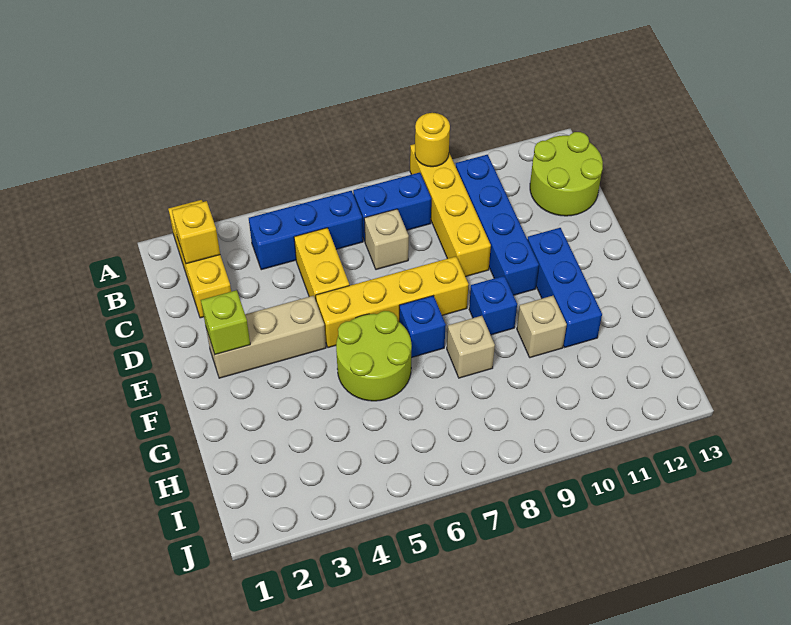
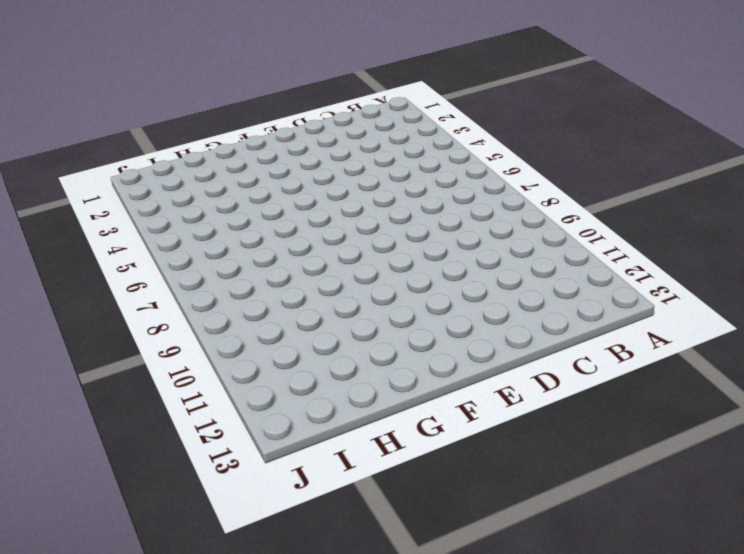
none -> yellow brick A2:C2 level 1
none -> yellow brick A9:D9 level 1
none -> blue brick B4:B6 level 1

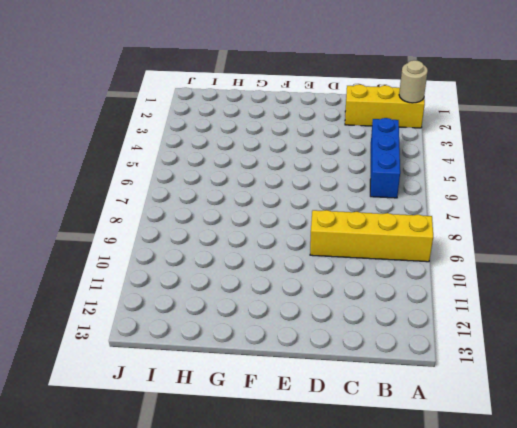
tan round brick A2 level 2 -> none
none -> blue brick B7:B8 level 1
none -> blue brick B10:E10 level 1
none -> lime round brick B12:C13 level 1

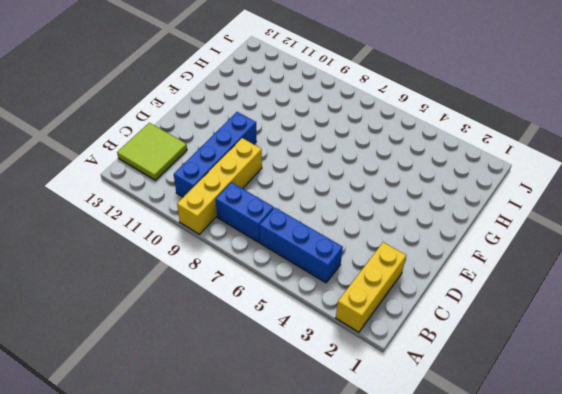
lime tile B12:C13 level 1 -> lime round brick B12:C13 level 1
none -> yellow brick C5:D5 level 1
none -> tan brick C7 level 1
none -> tan brick E2:E4 level 1

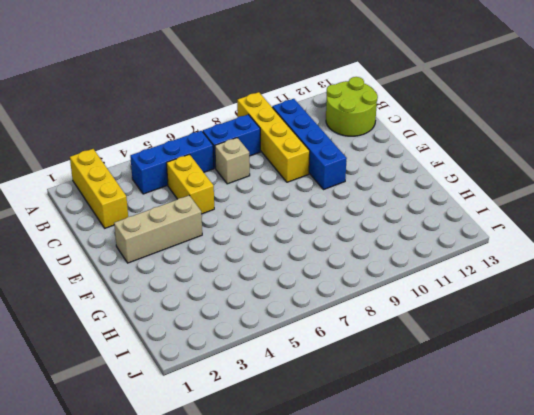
none -> yellow brick E5:E8 level 1
none -> blue brick E11:G11 level 1
none -> lime round brick F5:G6 level 1

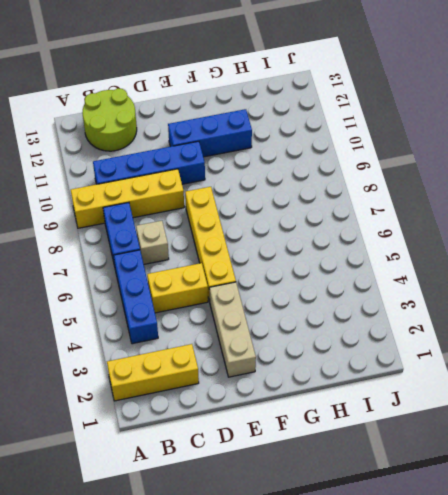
none -> lime round brick F5:G6 level 1
none -> blue brick F7 level 1
none -> blue brick F9 level 1

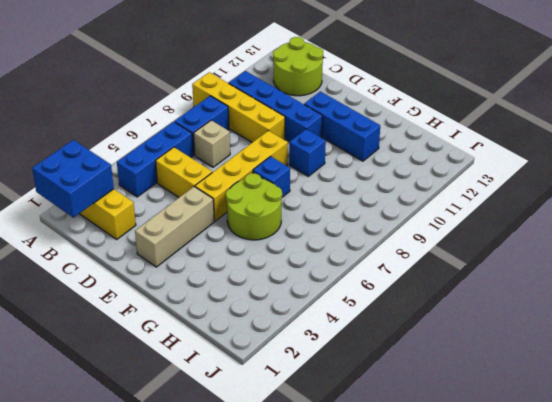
blue brick A1:B2 level 2 -> yellow brick B2 level 2
none -> tan brick G8 level 1
none -> tan brick G10 level 1
none -> yellow round brick A9 level 2

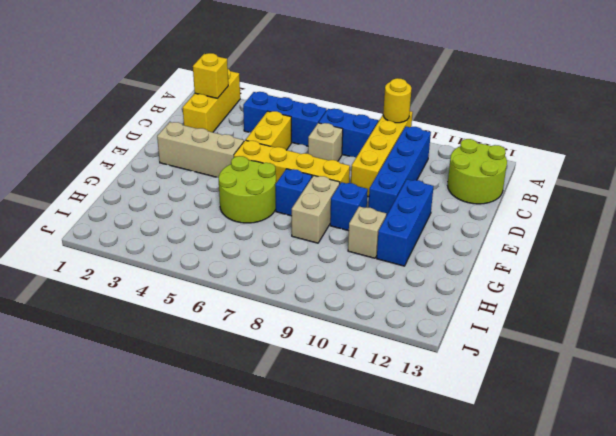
tan brick F8:G8 level 1 -> tan brick G8 level 1
none -> lime brick E2 level 2

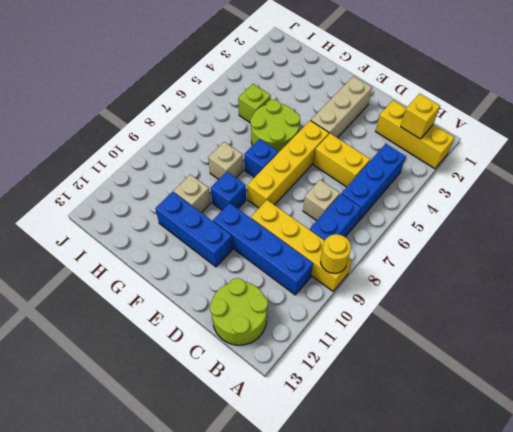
lime brick H5 level 1 -> lime brick E2 level 2

